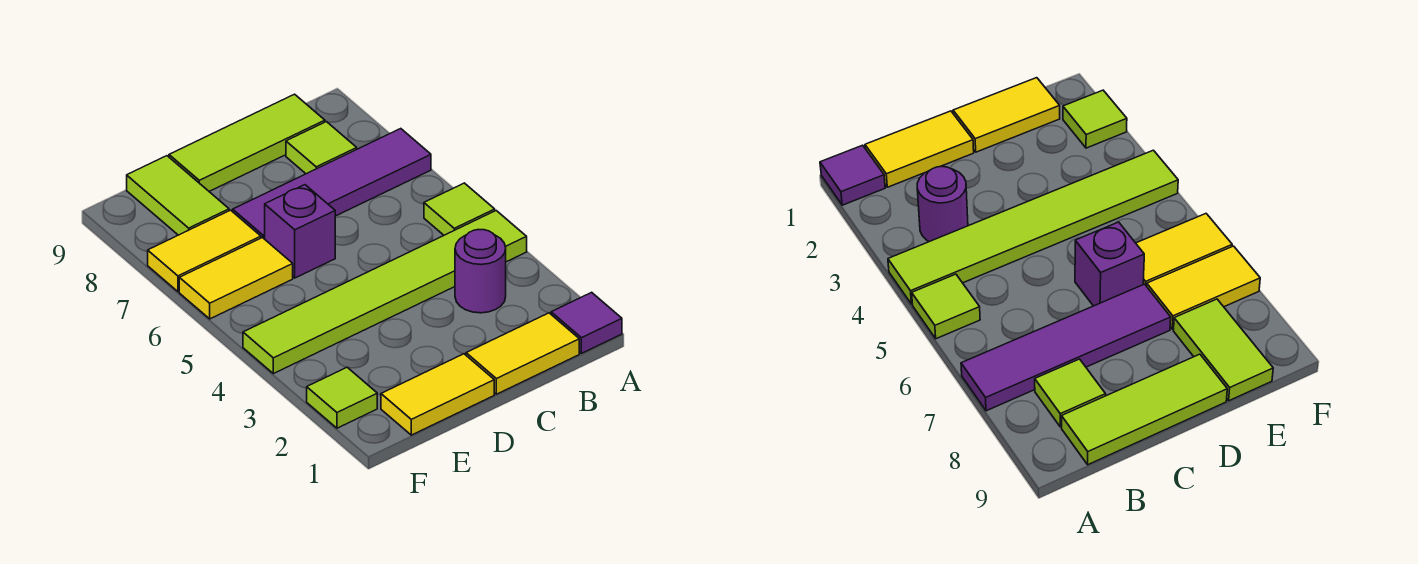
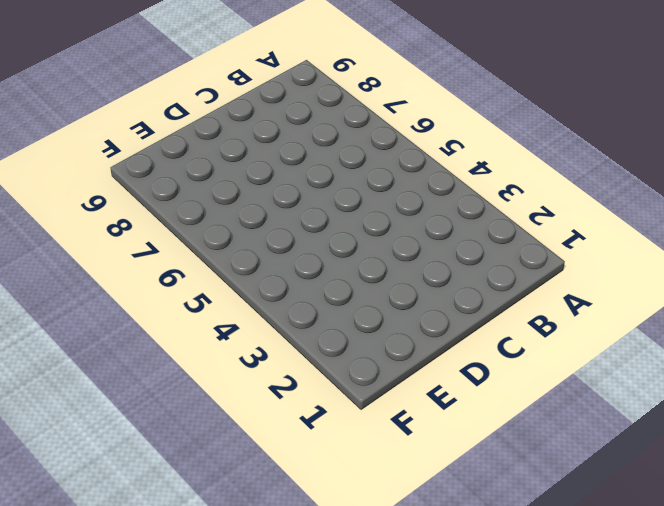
none -> purple tile A1 level 1
none -> lime tile A4:F4 level 1
none -> lime tile A5 level 1

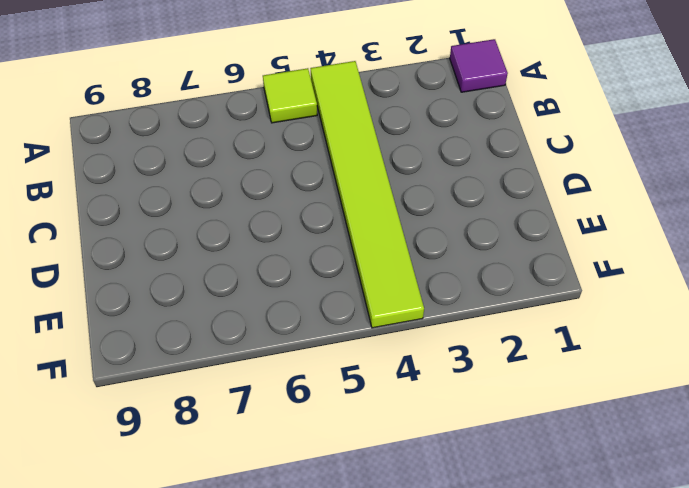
none -> purple tile A7:D7 level 1
none -> yellow tile B1:C1 level 1
none -> purple round brick B3 level 1

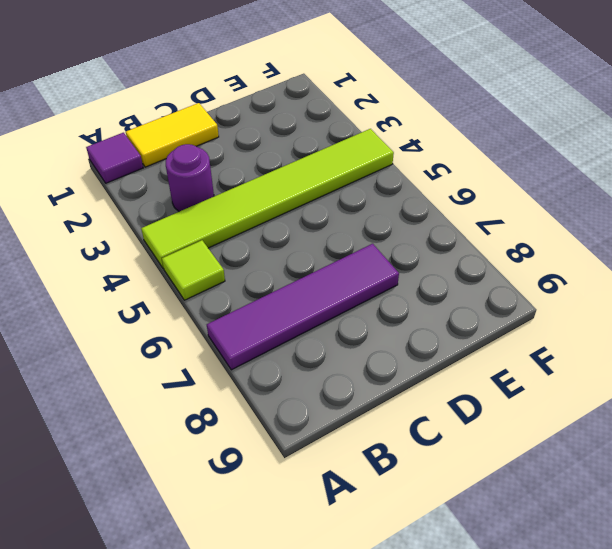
none -> lime tile B8 level 1
none -> lime tile B9:D9 level 1
none -> yellow tile D1:E1 level 1

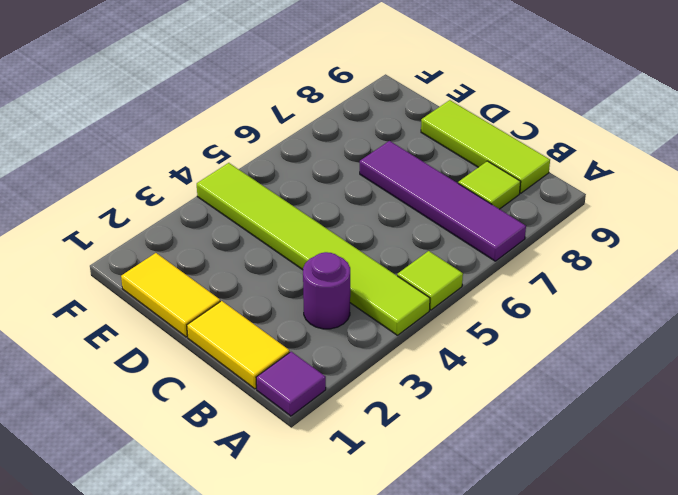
none -> purple brick D6 level 1
none -> yellow tile E6:F6 level 1
none -> yellow tile E7:F7 level 1

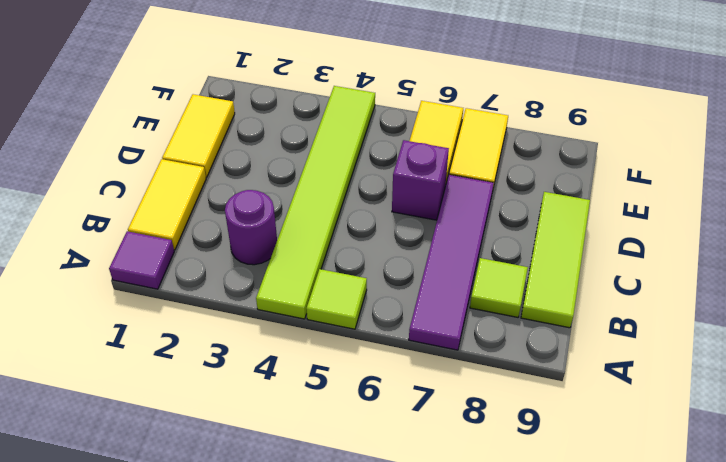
none -> lime tile E8:E9 level 1
none -> lime tile F2 level 1

